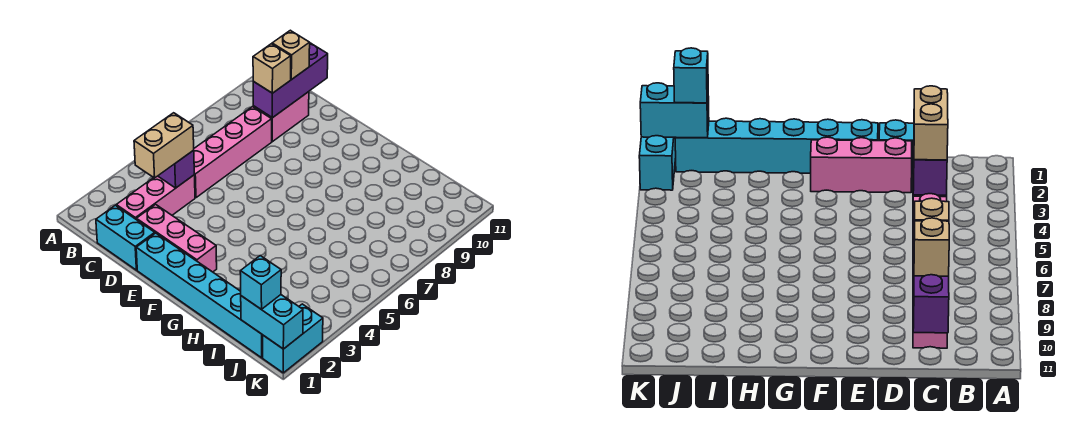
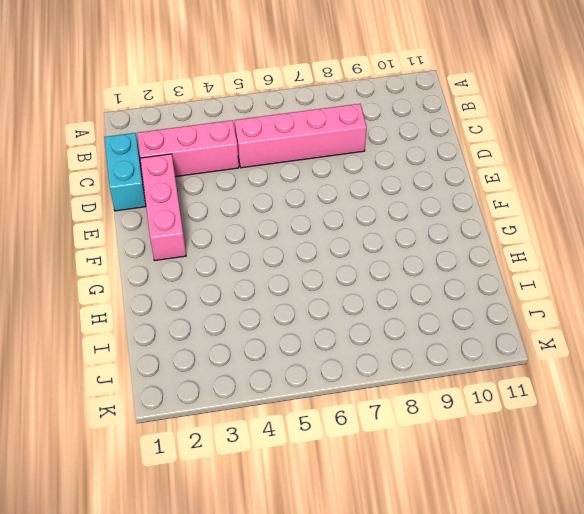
none -> pink brick C9:C10 level 1
none -> cyan brick E1:J1 level 1
none -> cyan brick K1:K2 level 1

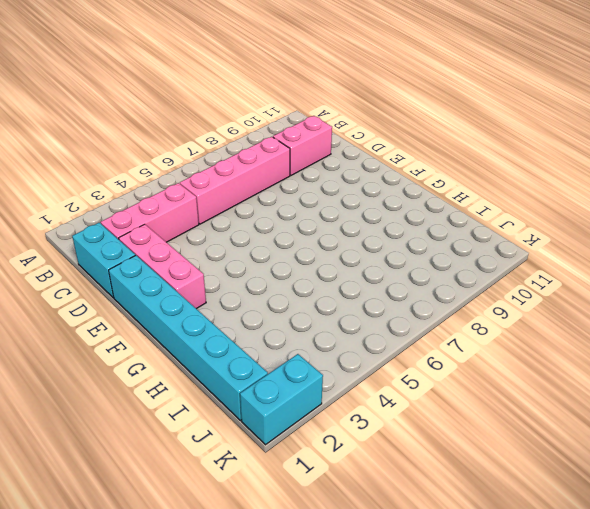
none -> purple brick C4 level 2
none -> purple brick C9:C11 level 2
none -> cyan brick J1:K1 level 2

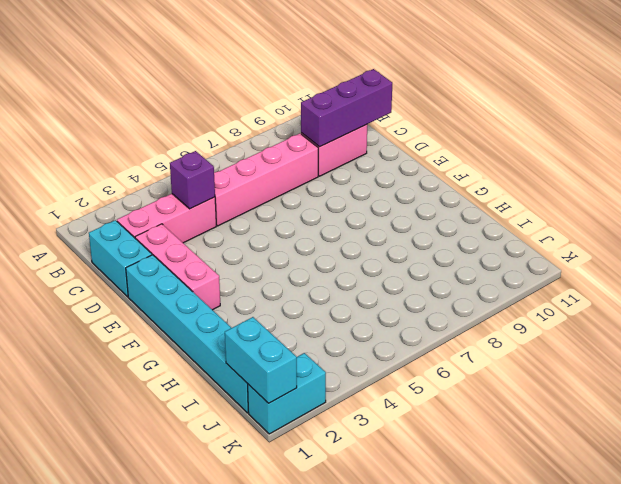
none -> tan brick C3:C4 level 3
none -> tan brick C9 level 3
none -> tan brick C10 level 3

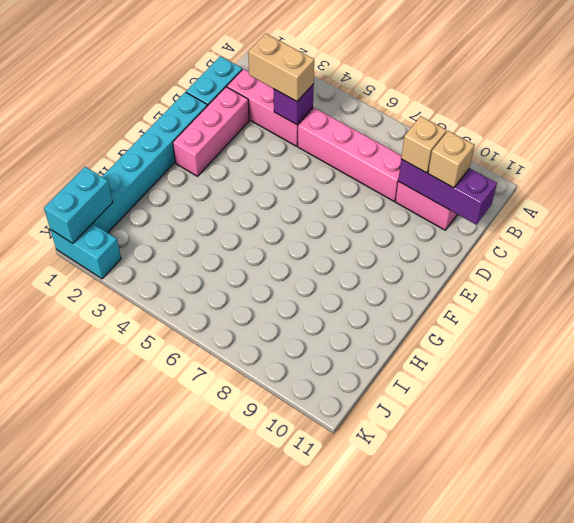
none -> cyan brick J1 level 3

